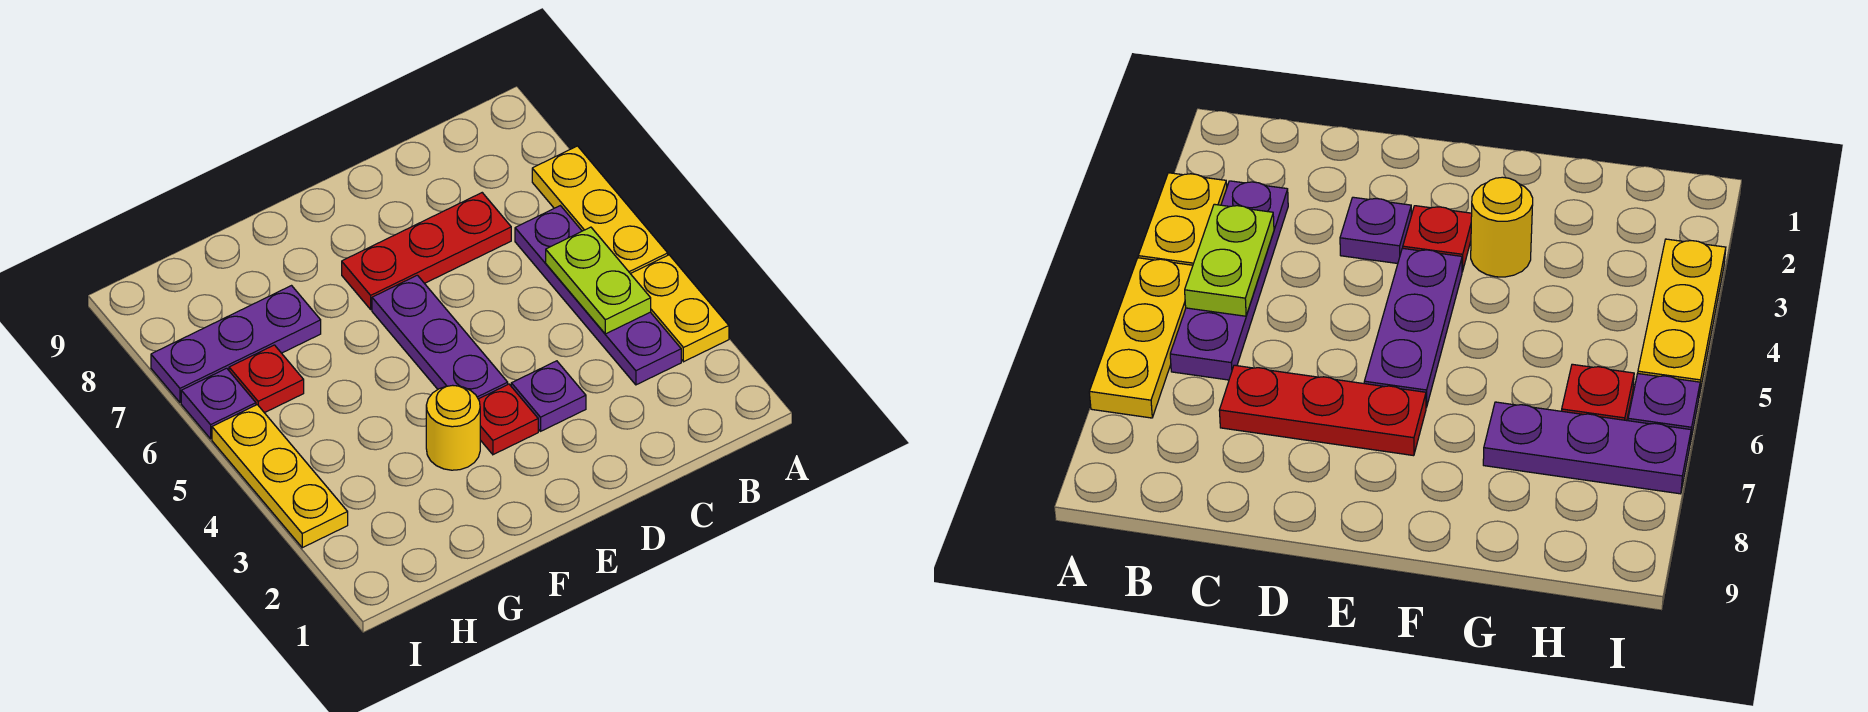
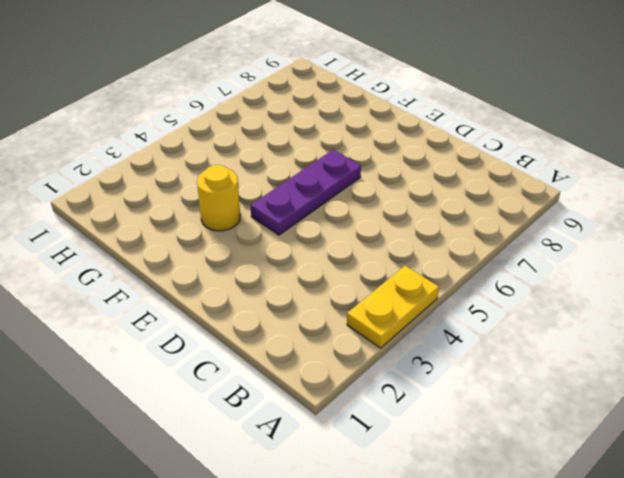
none -> yellow plate A5:A7 level 1
none -> purple plate B3:B6 level 1
none -> red plate C7:E7 level 1

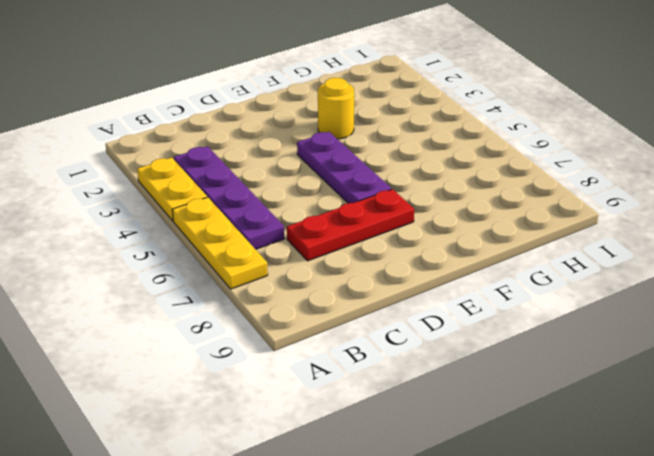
none -> purple plate D3 level 1
none -> red plate E3 level 1
none -> purple plate G7:I7 level 1

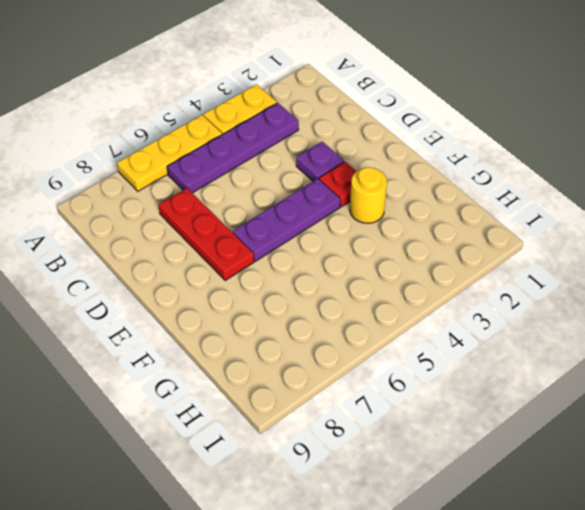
none -> purple plate G7:I7 level 1
none -> red plate H6 level 1
none -> yellow plate I3:I5 level 1

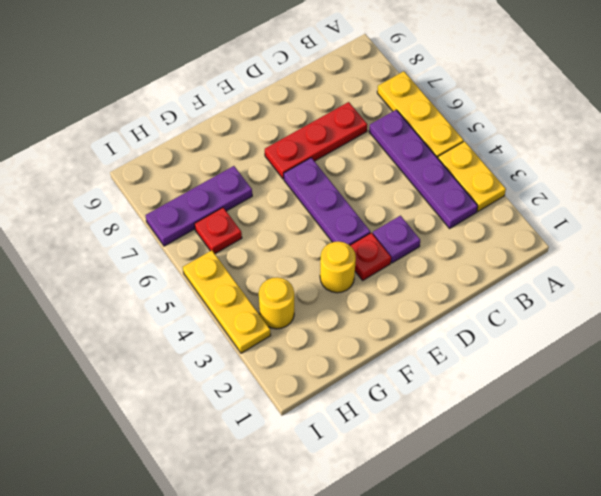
yellow round brick H3 level 1 -> none
none -> purple plate I6 level 1
none -> lime plate B4:B5 level 2

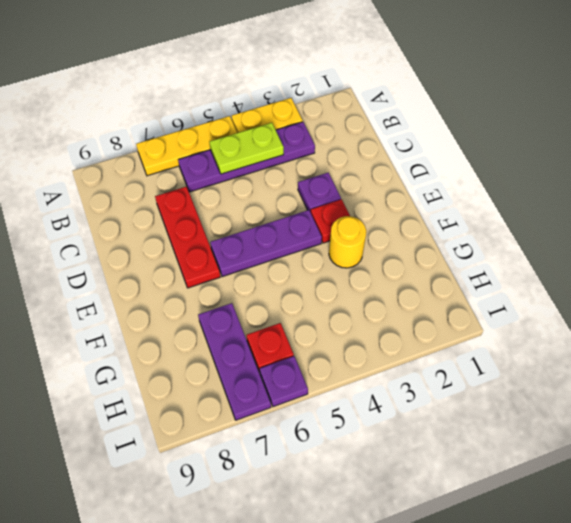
none -> yellow plate I3:I5 level 1

